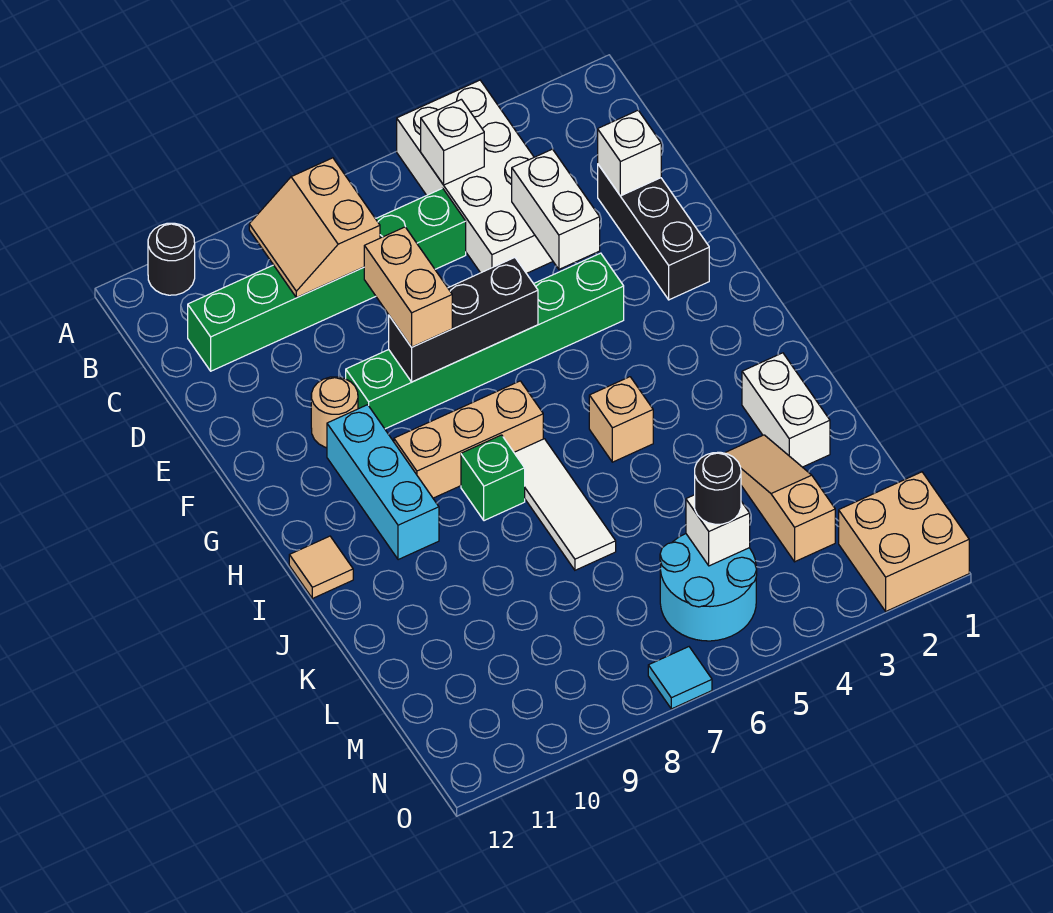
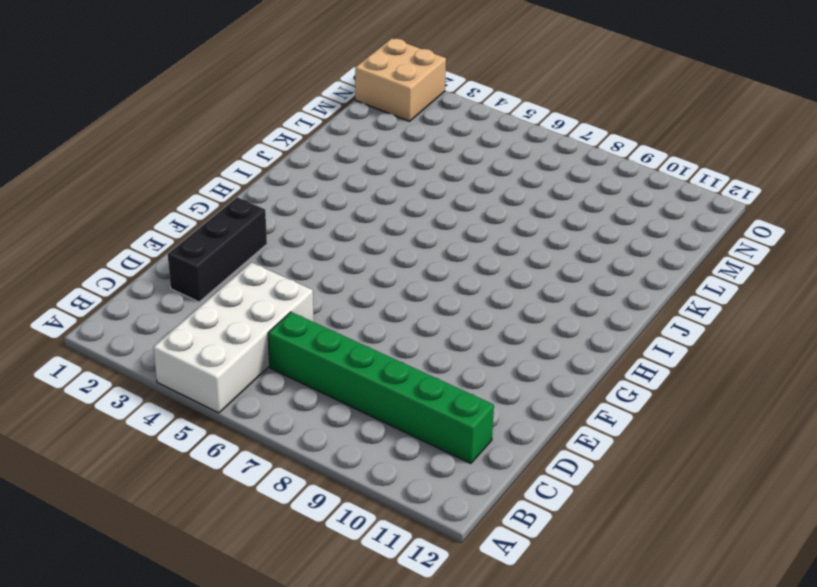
none -> black round brick A11 level 1
none -> green brick F4:F9 level 1
none -> tan round brick F10 level 1

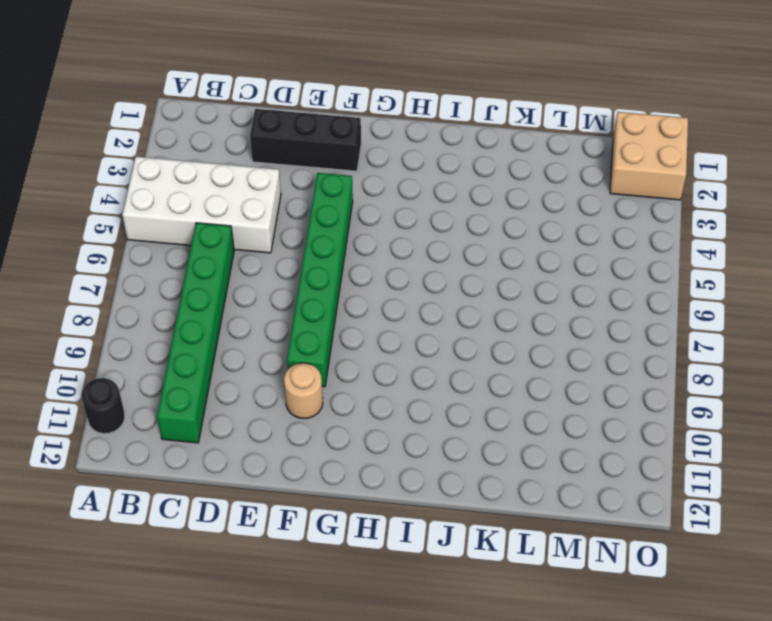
none -> cyan brick G10:I10 level 1
none -> tan brick H7:H9 level 1
none -> tan brick I5 level 1

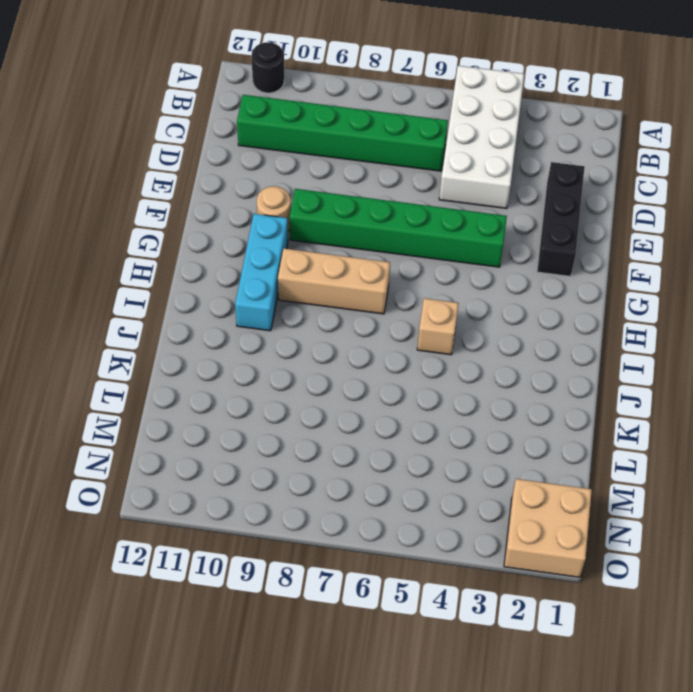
none -> white tile I7:K7 level 1
none -> green brick I8 level 1
none -> tan tile I12 level 1

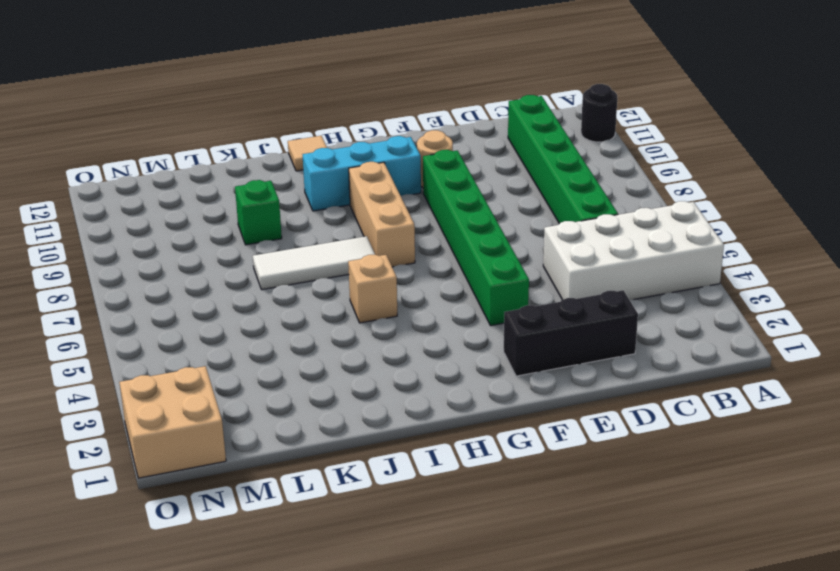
green brick K9 level 1 -> green brick I8 level 1
none -> white brick J2:K2 level 1
none -> tan slope K3:M3 level 1 top M
none -> cyan round brick M5:N6 level 1

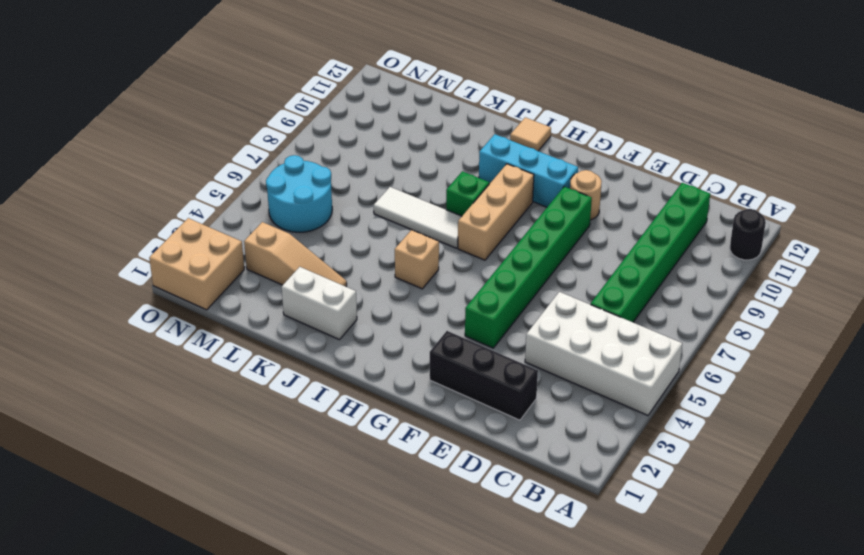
none -> cyan tile O7 level 1
none -> white brick B5 level 2
none -> tan slope B8:C9 level 2 top 8

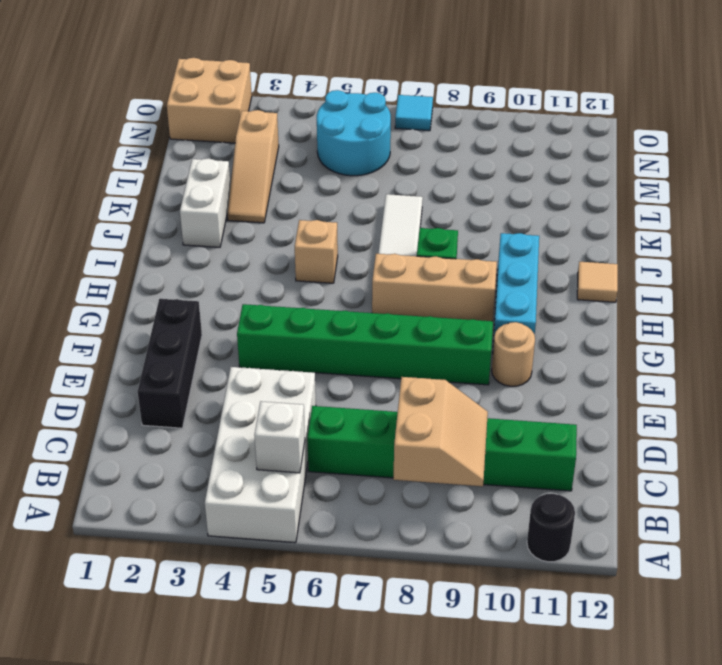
none -> white brick D2 level 2
none -> white brick D4:E4 level 2
none -> black brick F6:F8 level 2

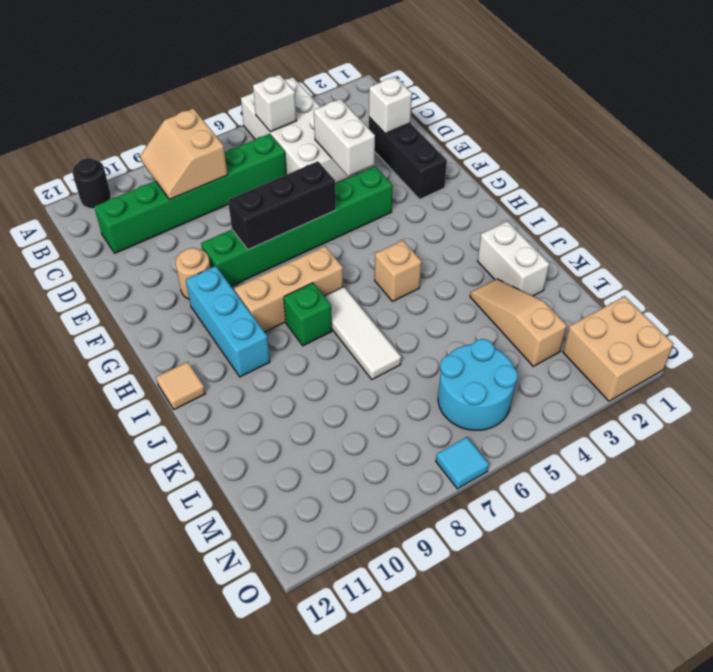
none -> white brick M5 level 2
none -> tan brick E8:F8 level 3
none -> black round brick M5 level 3

